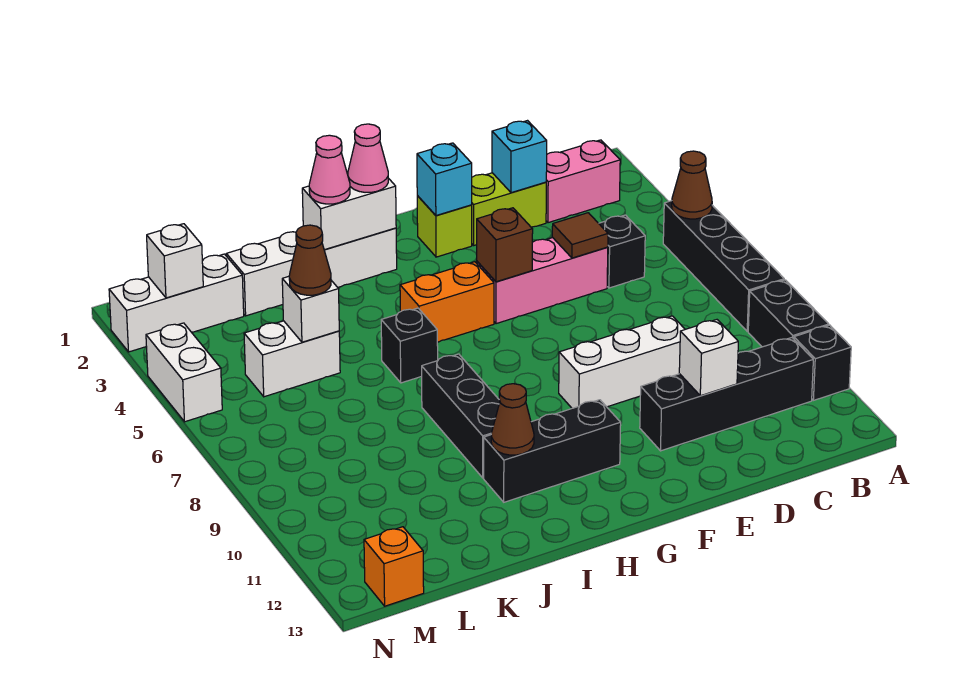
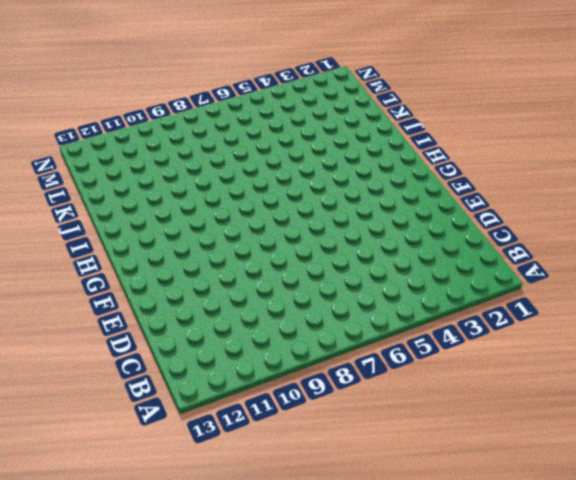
none -> black brick A5:A8 level 1
none -> black brick A9:A10 level 1
none -> black brick A11 level 1
none -> pink brick B2:C2 level 1

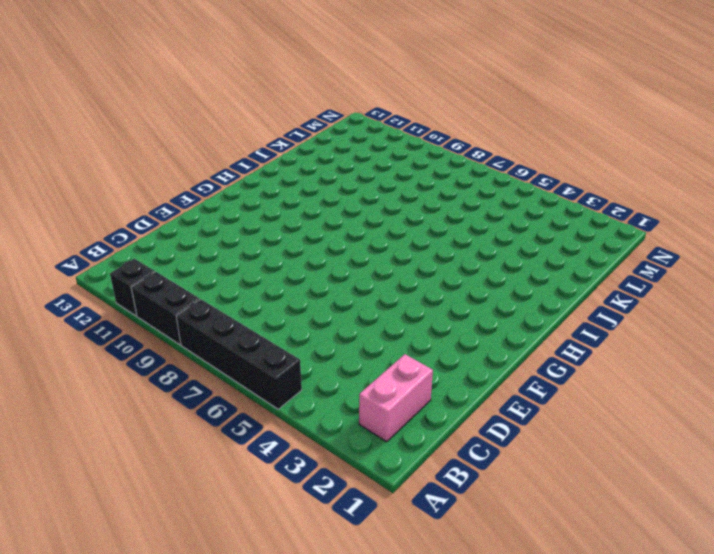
none -> black brick B11:E11 level 1
none -> black brick C5 level 1
none -> lime brick D2:E2 level 1
none -> pink brick D5:F5 level 1

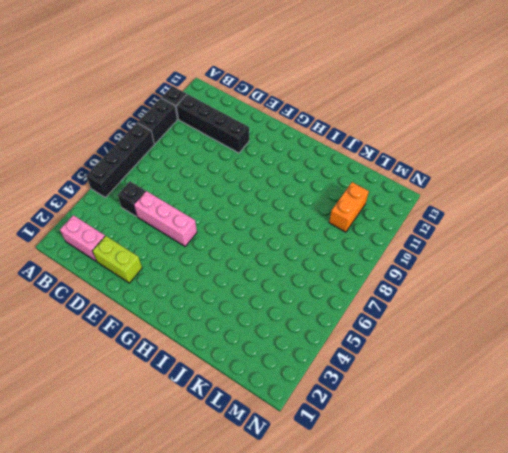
orange brick L10:L11 level 1 -> orange brick G5:H5 level 1
none -> white brick D9:F9 level 1
none -> lime brick F2 level 1
none -> black brick G11:I11 level 1
none -> white brick H2:K2 level 1

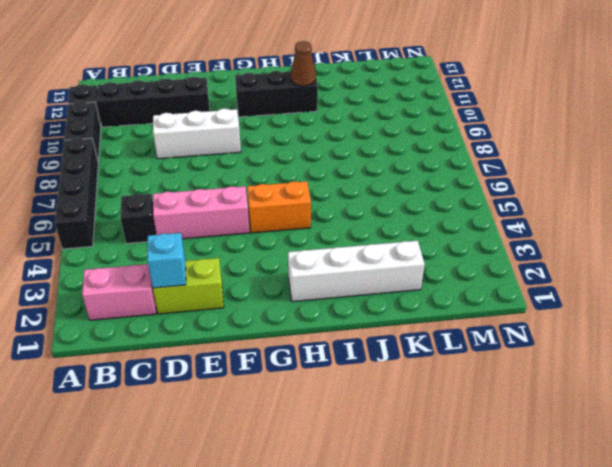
none -> lime brick F2 level 1
none -> black brick I6 level 1
none -> black brick I8:I10 level 1
none -> white brick K5:L5 level 1

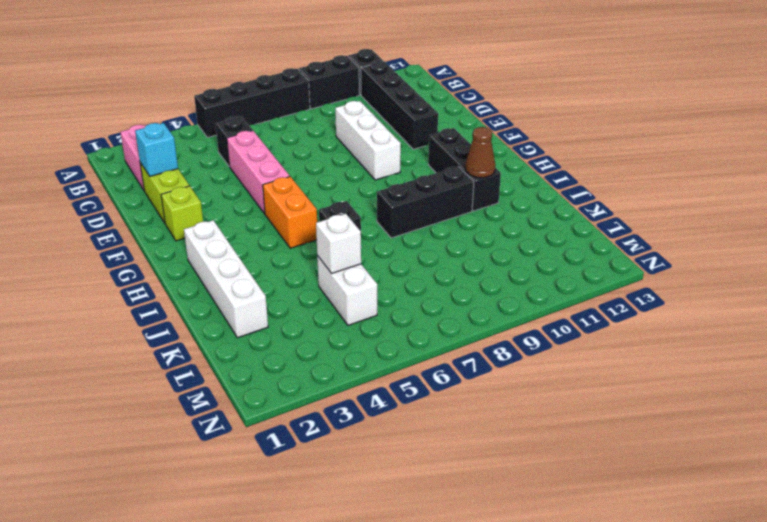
none -> white brick L2:N2 level 1
none -> orange brick M13 level 1
none -> white brick N4:N5 level 1
none -> brown cone A5 level 2

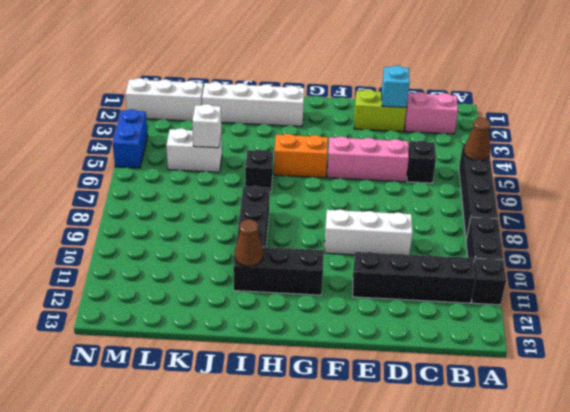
blue brick N4:N5 level 1 -> white brick N4:N5 level 1
none -> lime brick F2 level 1
none -> orange brick M13 level 1
none -> brown tile D5 level 2
none -> white brick D11 level 2

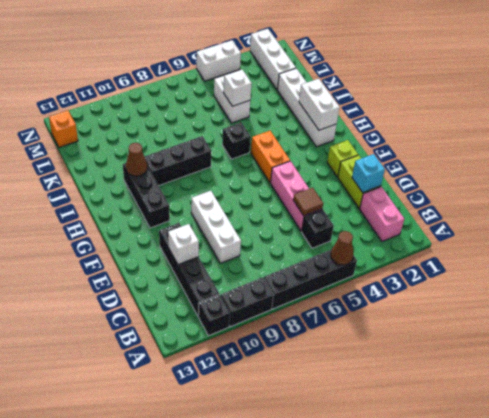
none -> cyan brick F2 level 2
none -> brown brick F5 level 2
none -> white brick M2 level 2
none -> pink cone H2 level 3

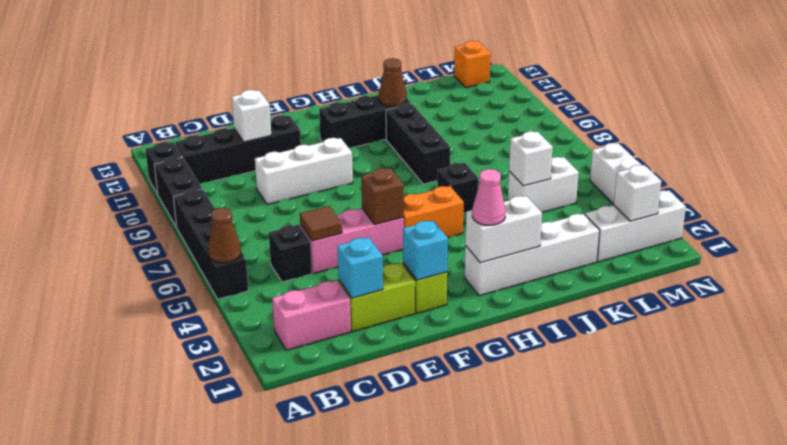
none -> pink cone I2 level 3
none -> brown cone K5 level 3

